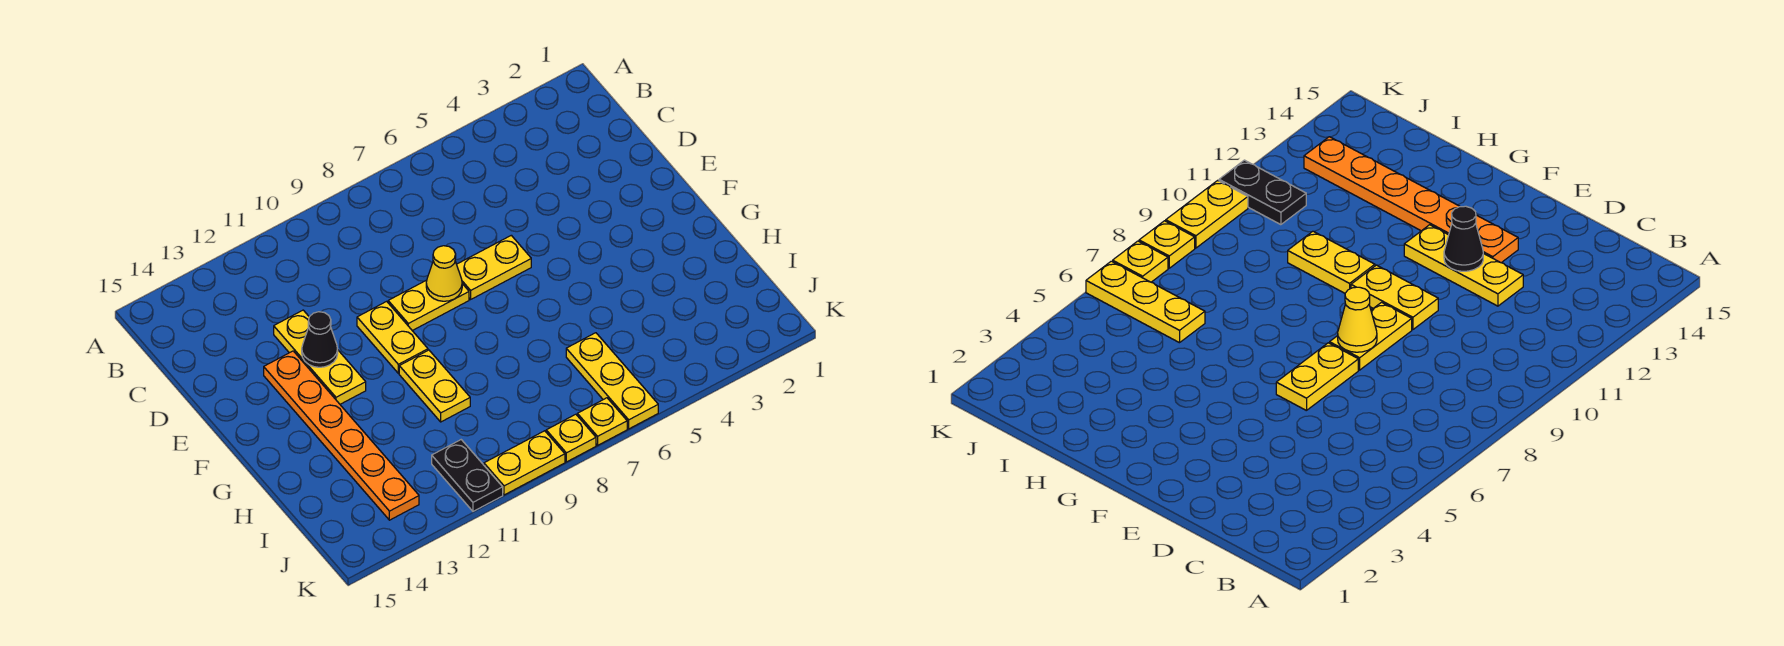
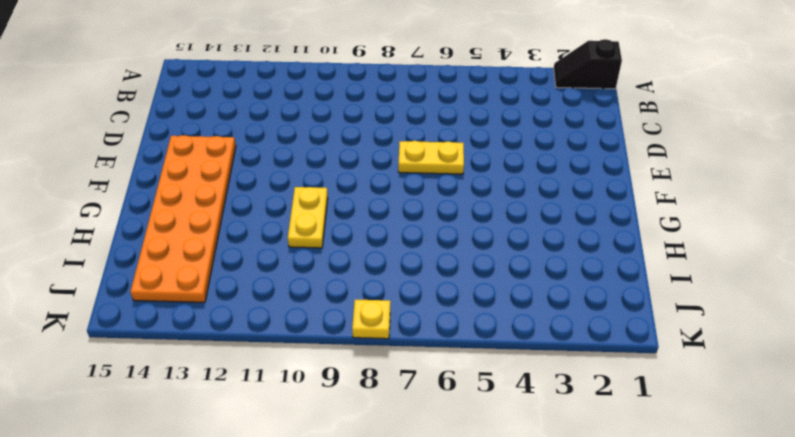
black slope A1:A2 level 1 top 1 -> none
orange plate E13:J14 level 1 -> orange plate E13:J13 level 1
none -> yellow plate D12:F12 level 1
none -> yellow plate E8:E9 level 1
none -> yellow plate E10:F10 level 1

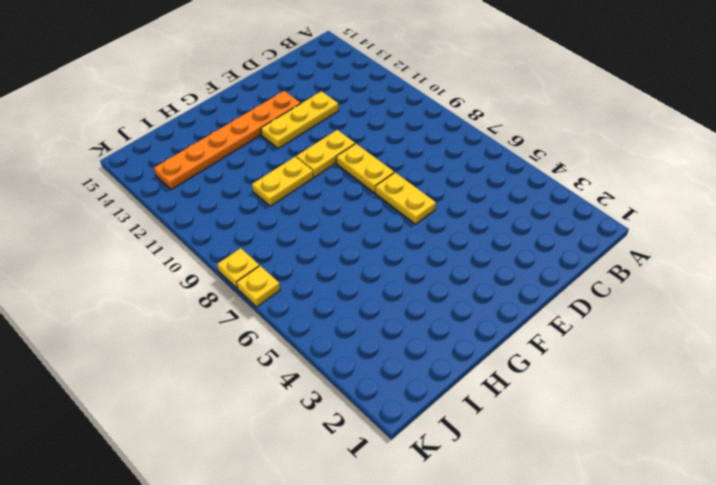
none -> yellow plate I6:K6 level 1
none -> black plate J11:K11 level 1
none -> yellow plate K9:K10 level 1

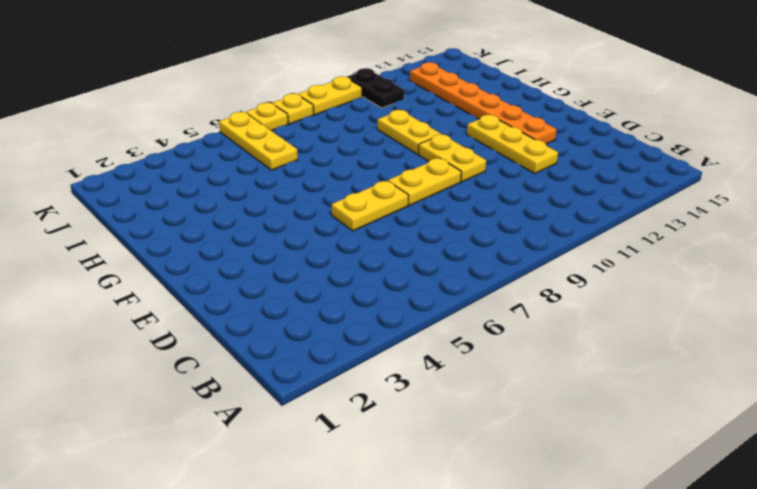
none -> yellow cone E8 level 2
none -> black cone E12 level 2

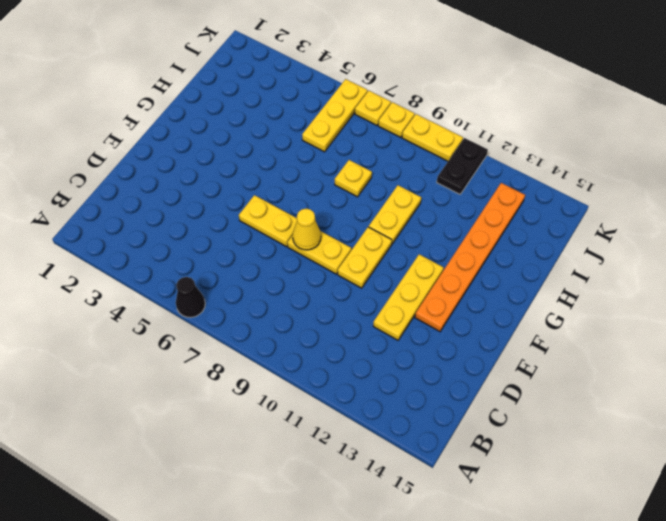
black cone A6 level 1 -> black cone E12 level 2
yellow plate H8 level 1 -> none

